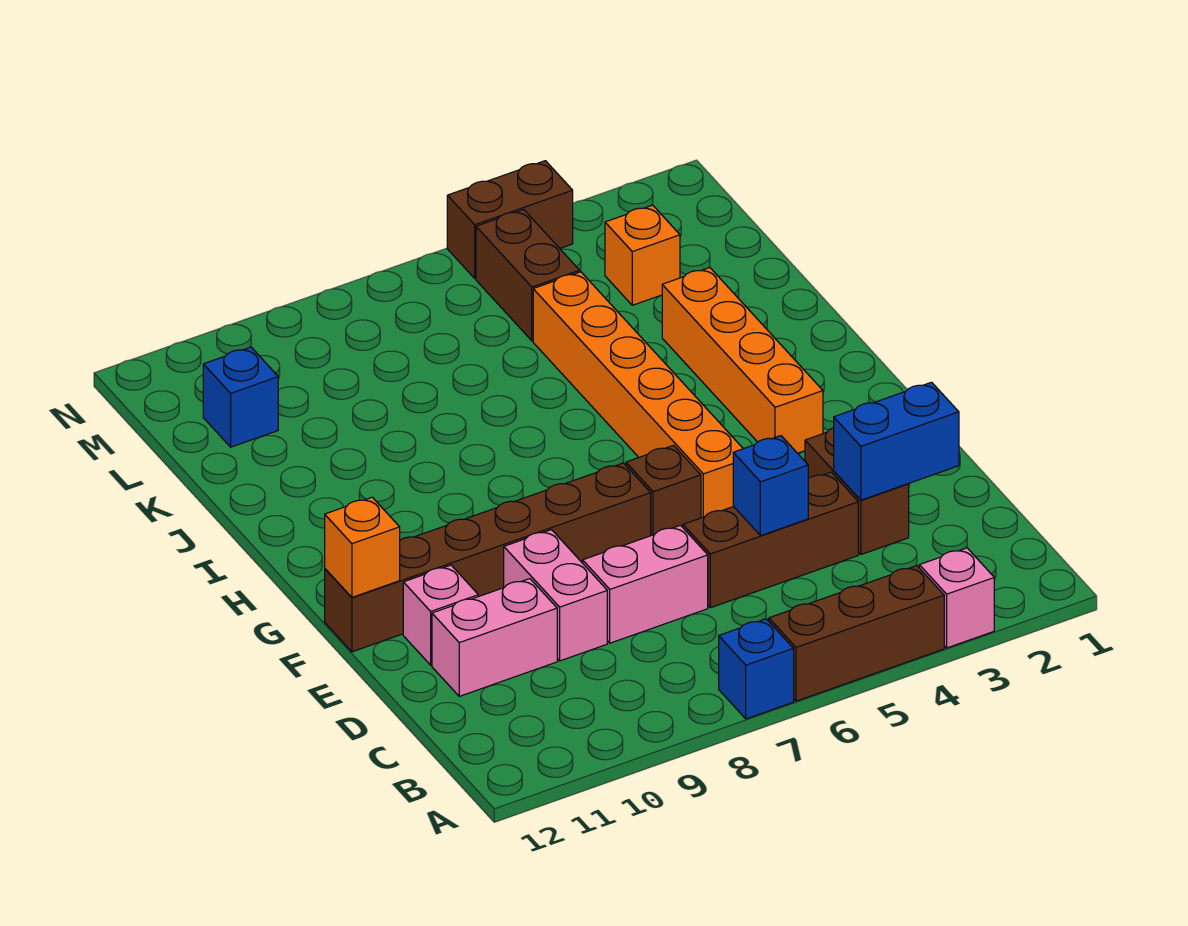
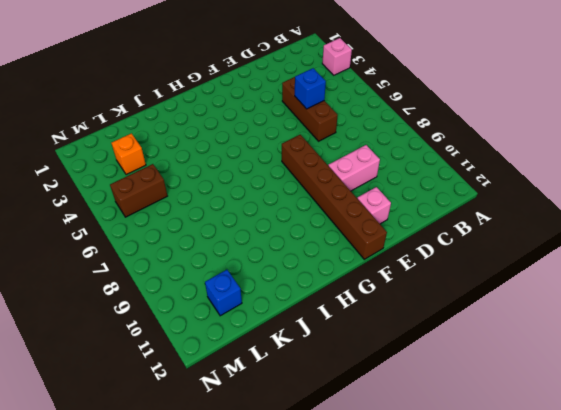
none -> brown brick A4:A6 level 1
none -> blue brick A7 level 1
none -> brown brick D3:E3 level 1

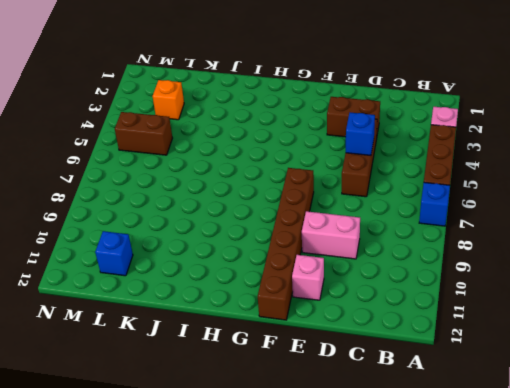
none -> pink brick D7:D8 level 1
none -> pink brick D10:D11 level 1
none -> orange brick F5:K5 level 1

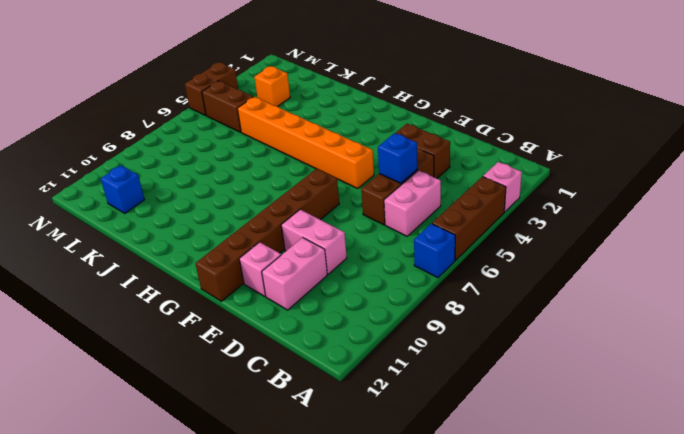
pink brick C5:C6 level 1 -> pink brick D7:D8 level 1
none -> brown brick F6 level 1
none -> orange brick G3:J3 level 1
none -> blue brick D2:D3 level 2

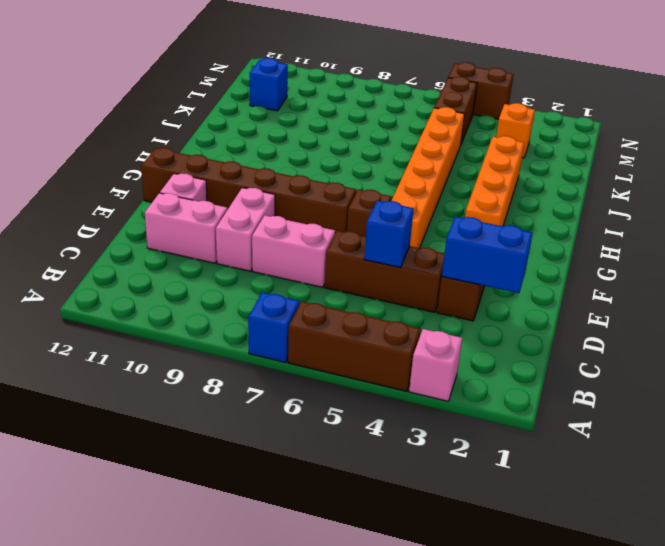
none -> orange brick F12 level 2

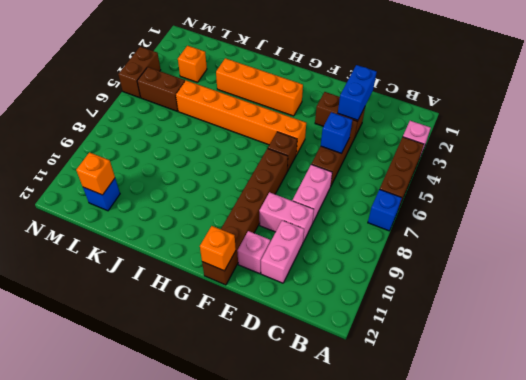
orange brick L11 level 2 -> none

